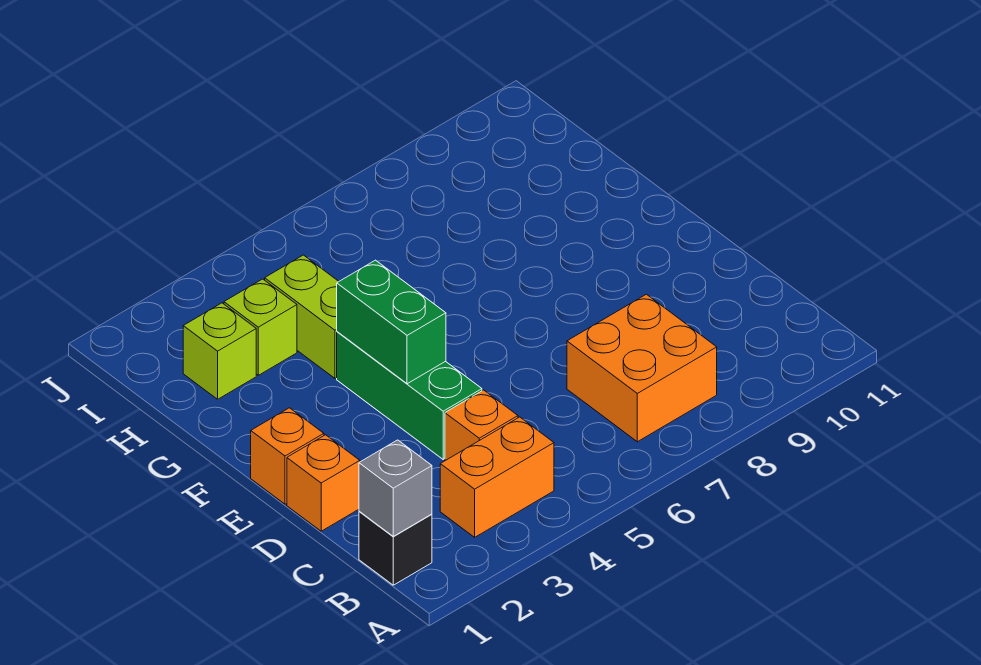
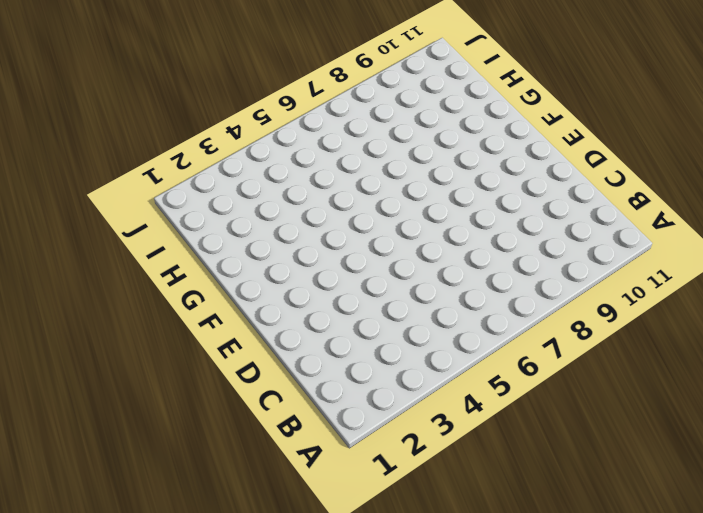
none -> black brick B1 level 1
none -> orange brick B3:B4 level 1
none -> orange brick B7:C8 level 1

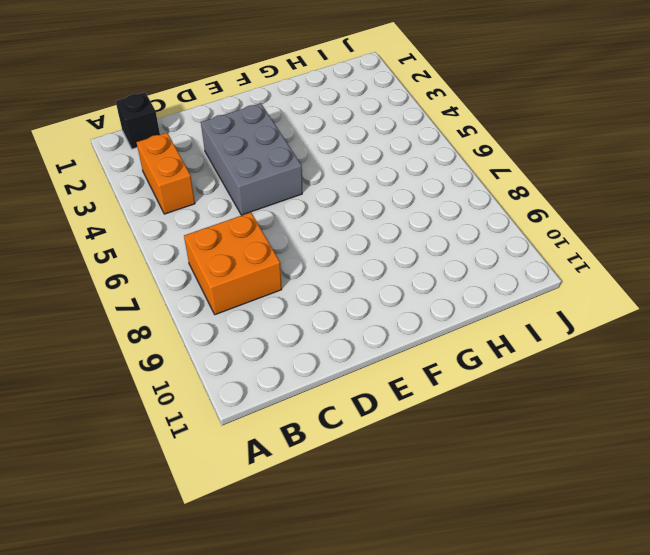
grey brick D3:E5 level 1 -> green brick D4:F4 level 1
none -> orange brick C4 level 1
none -> orange brick D1 level 1
none -> orange brick E1 level 1

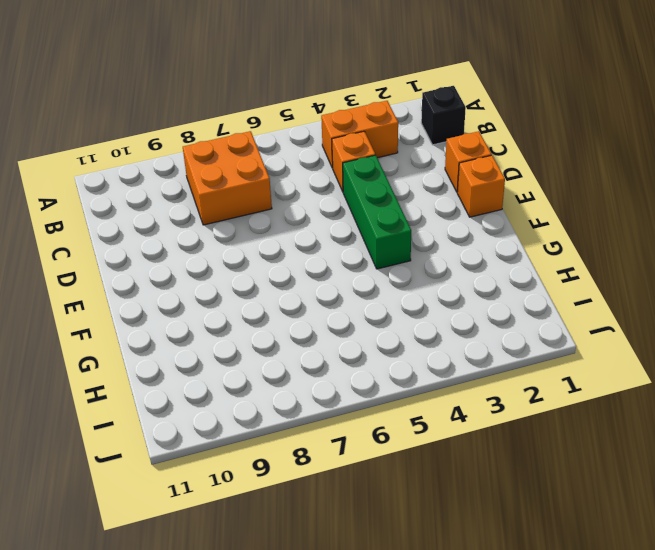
none -> lime brick G4:H4 level 1
none -> lime brick H2 level 1
none -> lime brick H3 level 1

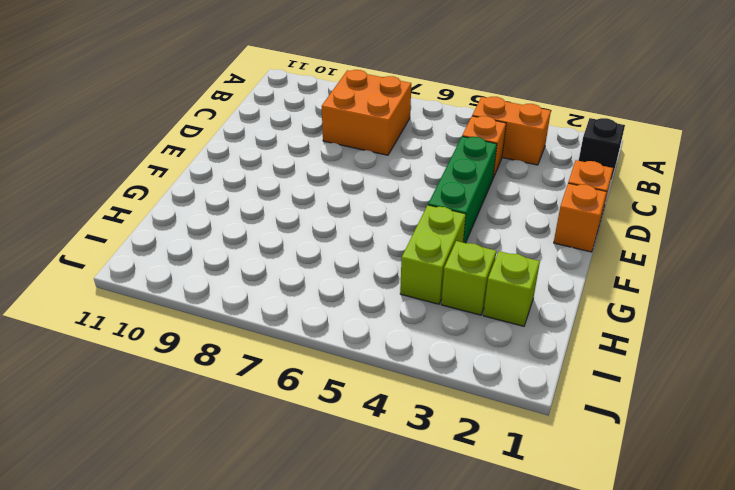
none -> grey brick B1 level 2
none -> green brick E4:F4 level 2

